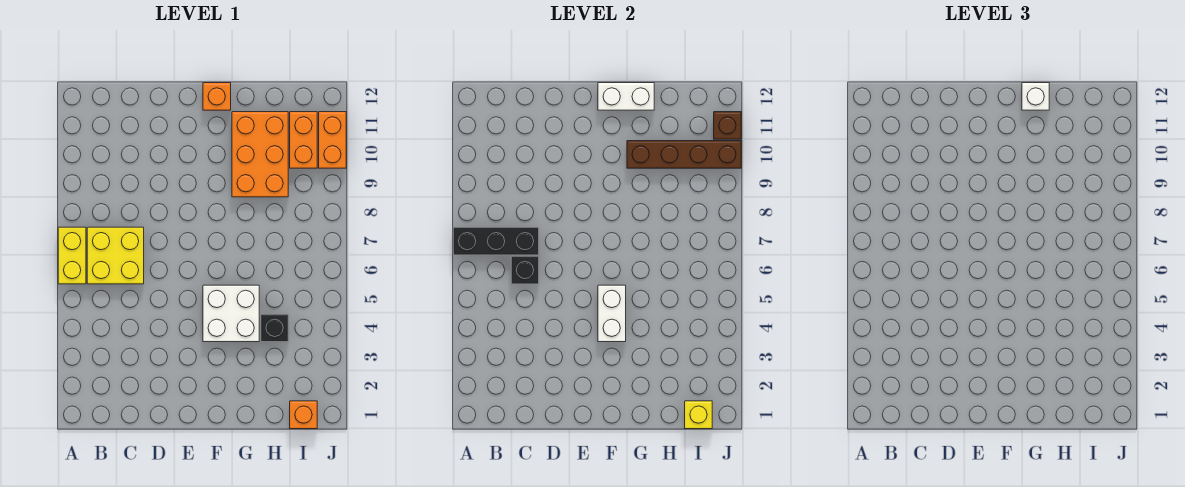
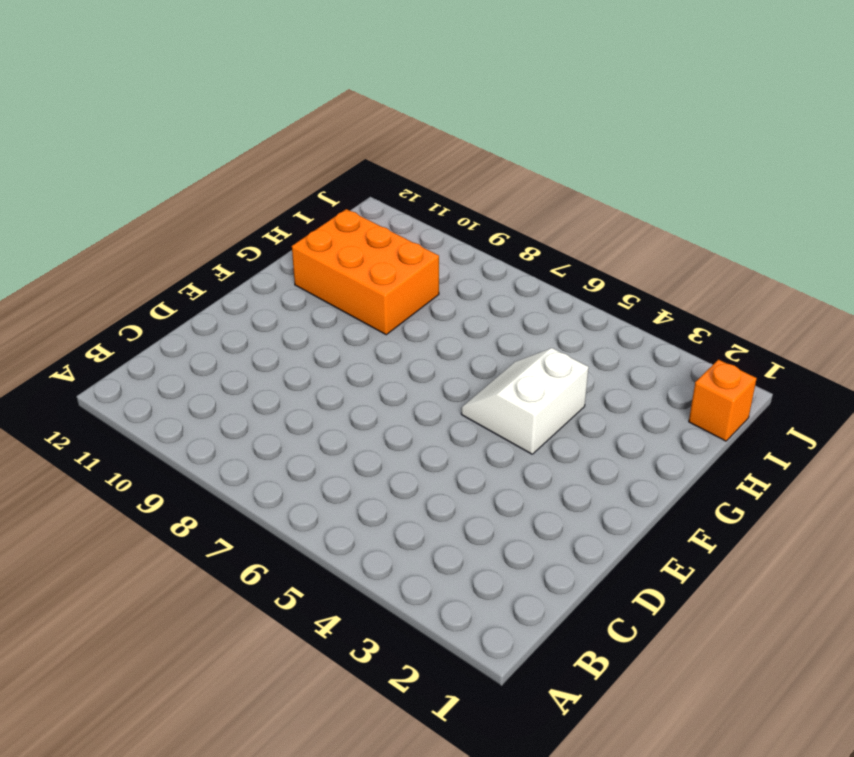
white slope F4:G5 level 1 top 4 -> white brick F4:G5 level 1
none -> yellow brick A6:A7 level 1
none -> yellow brick B6:C7 level 1
none -> orange brick F12 level 1

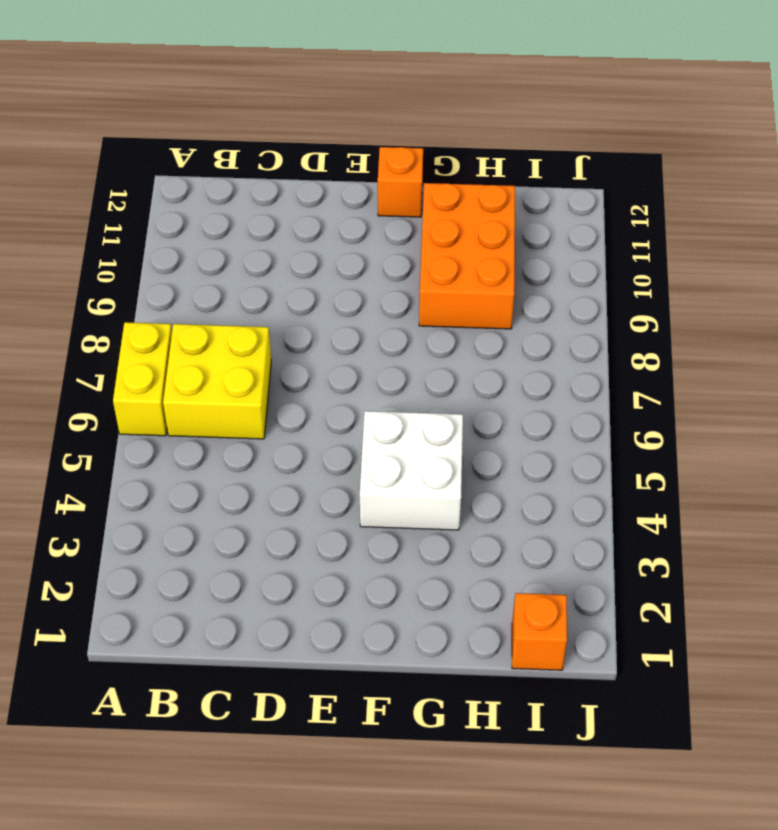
none -> black brick H4 level 1
none -> orange brick I10:I11 level 1
none -> orange brick J10:J11 level 1

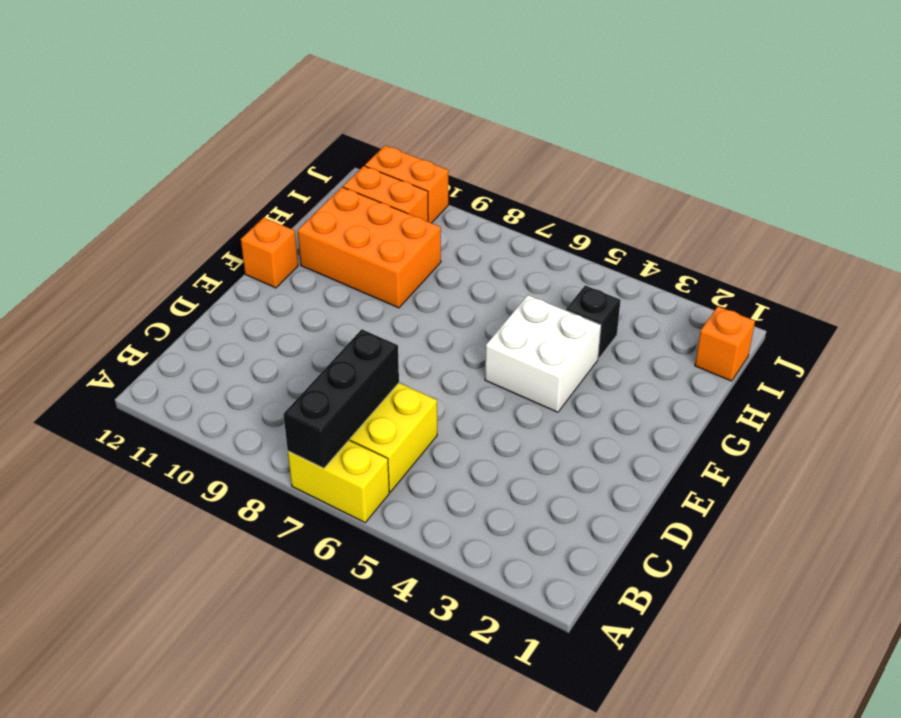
none -> black brick C6 level 2
none -> white brick F4:F5 level 2
none -> white brick F12:G12 level 2

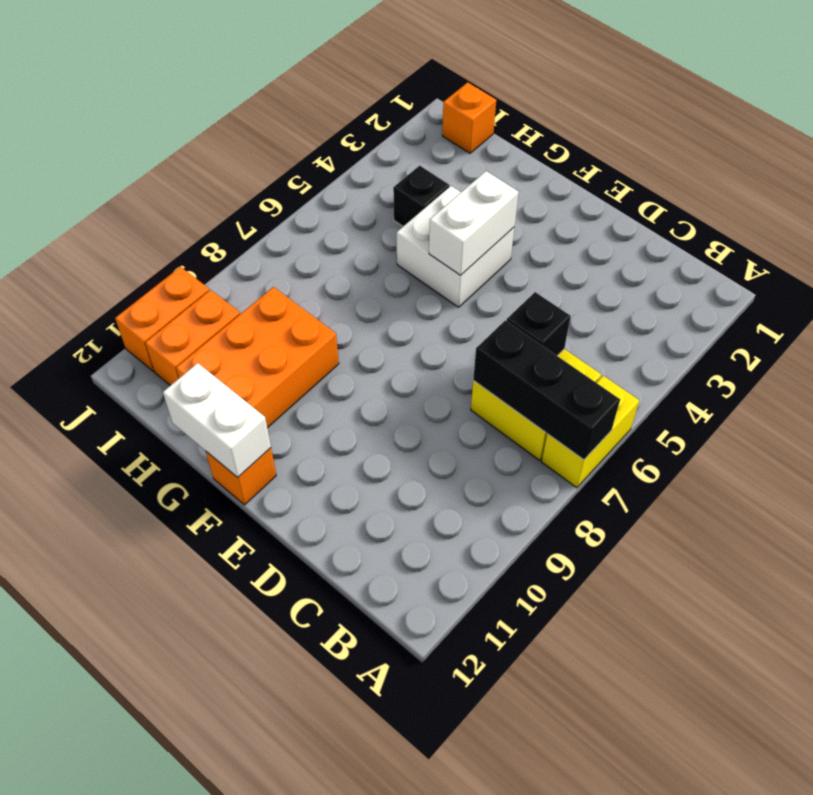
none -> brown brick G10:J10 level 2
none -> yellow brick I1 level 2
none -> brown brick J11 level 2

